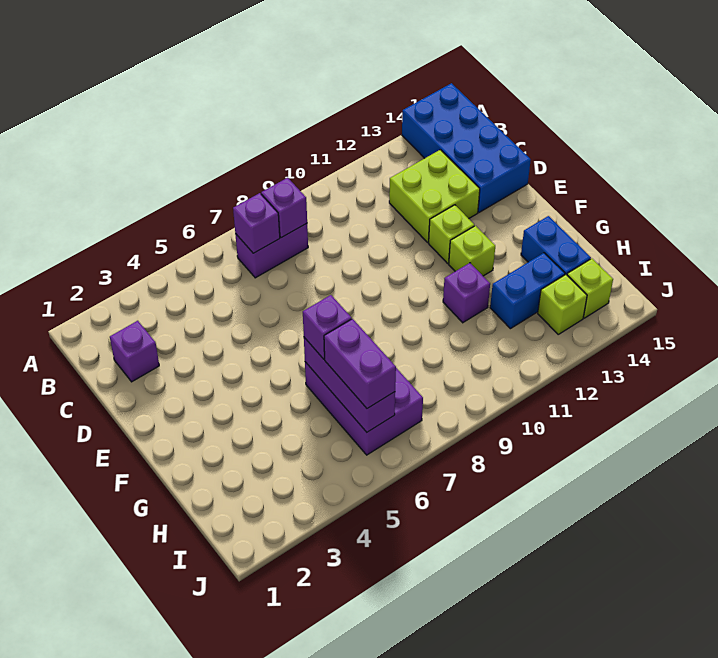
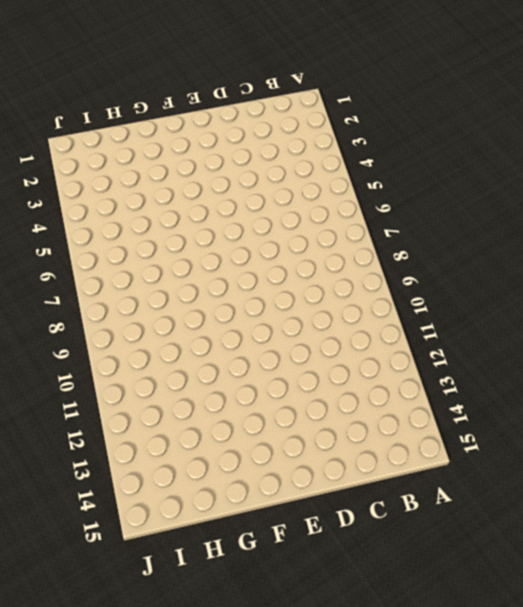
none -> blue brick A14:D15 level 1
none -> purple brick B7:B8 level 1
none -> purple brick C2 level 1

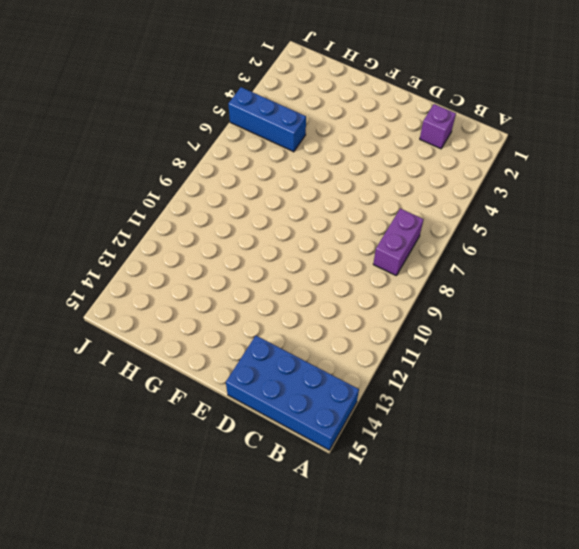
blue brick H5:J5 level 1 -> none
none -> lime brick C12:D13 level 1
none -> lime brick E12 level 1
none -> lime brick F12 level 1

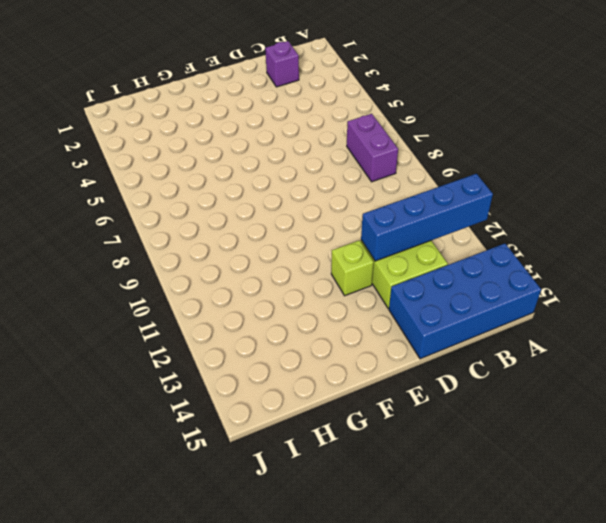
blue brick A12:D12 level 2 -> none
none -> lime brick F12 level 1
none -> purple brick G6:I7 level 1
none -> purple brick G11 level 1

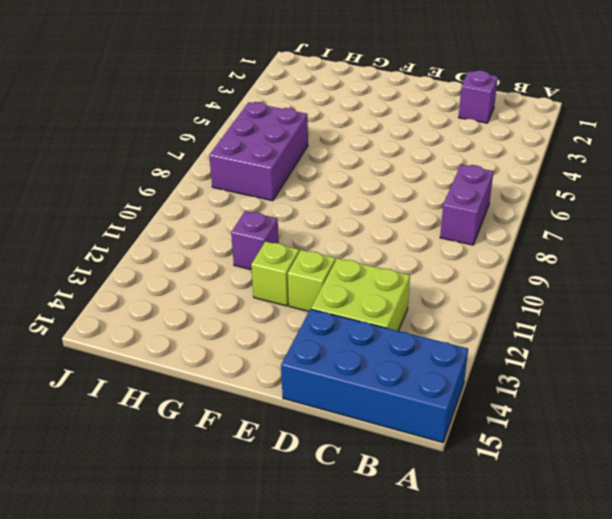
purple brick H6:I8 level 1 -> purple brick G6:I7 level 1
none -> blue brick G14:H14 level 1
none -> blue brick H12:H13 level 1
none -> lime brick I13 level 1

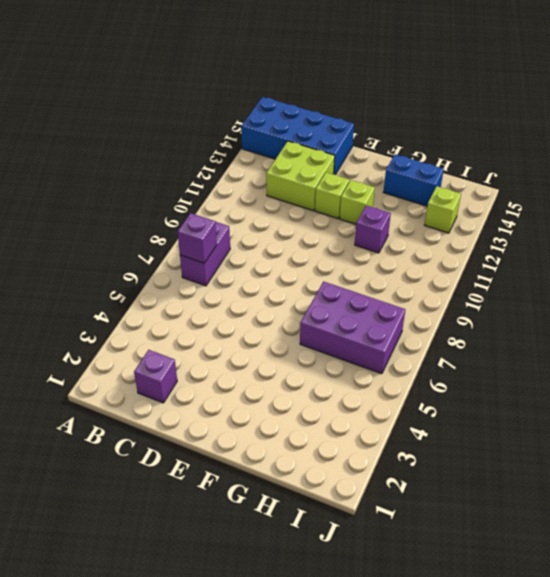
none -> blue brick H12:H13 level 1
none -> lime brick I14 level 1
none -> purple brick B8 level 2

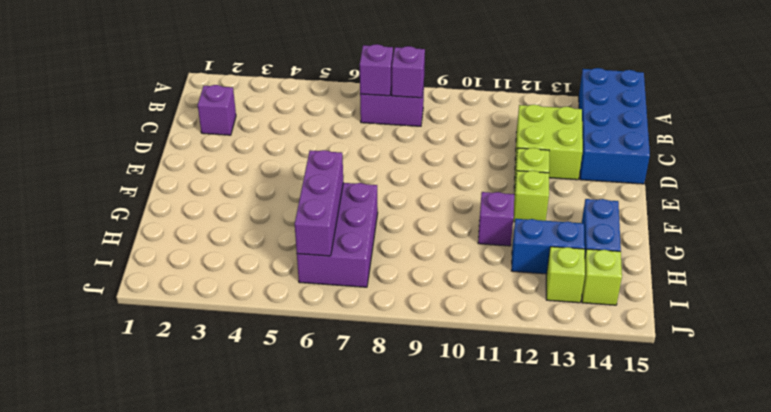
none -> purple brick G6 level 3
none -> purple brick H6:I6 level 3

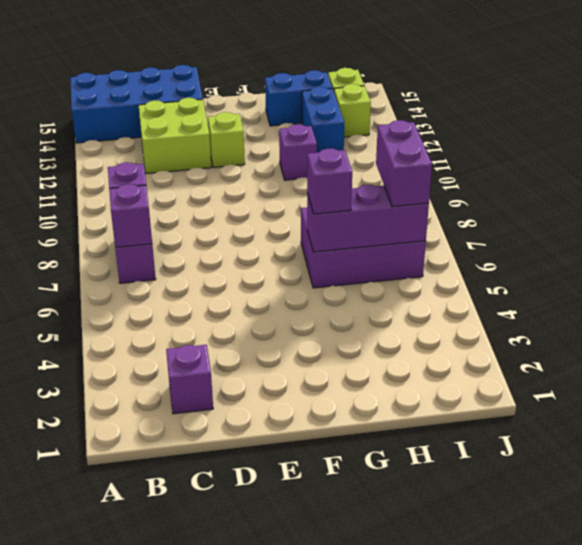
purple brick I6:I7 level 3 -> purple brick H6:I6 level 3
none -> lime brick F12 level 1

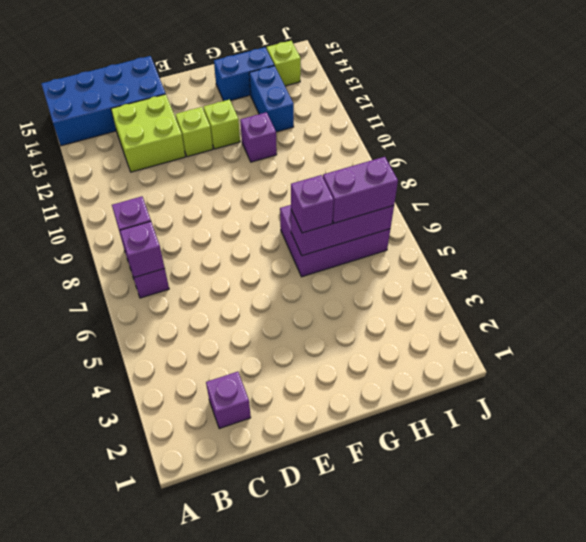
none -> lime brick I13 level 1

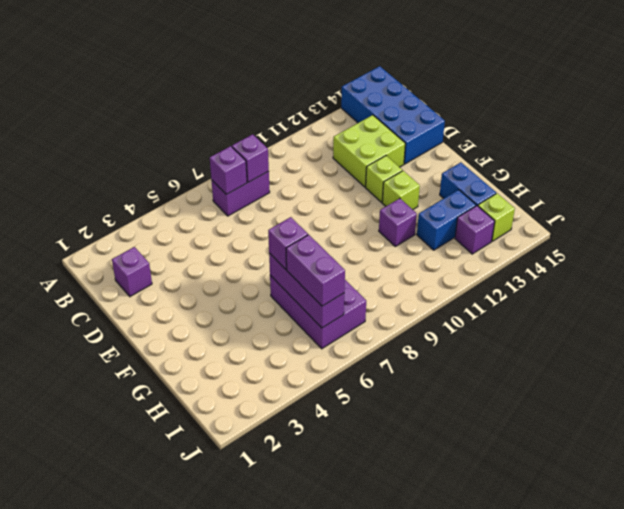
purple brick I13 level 1 -> lime brick I13 level 1

